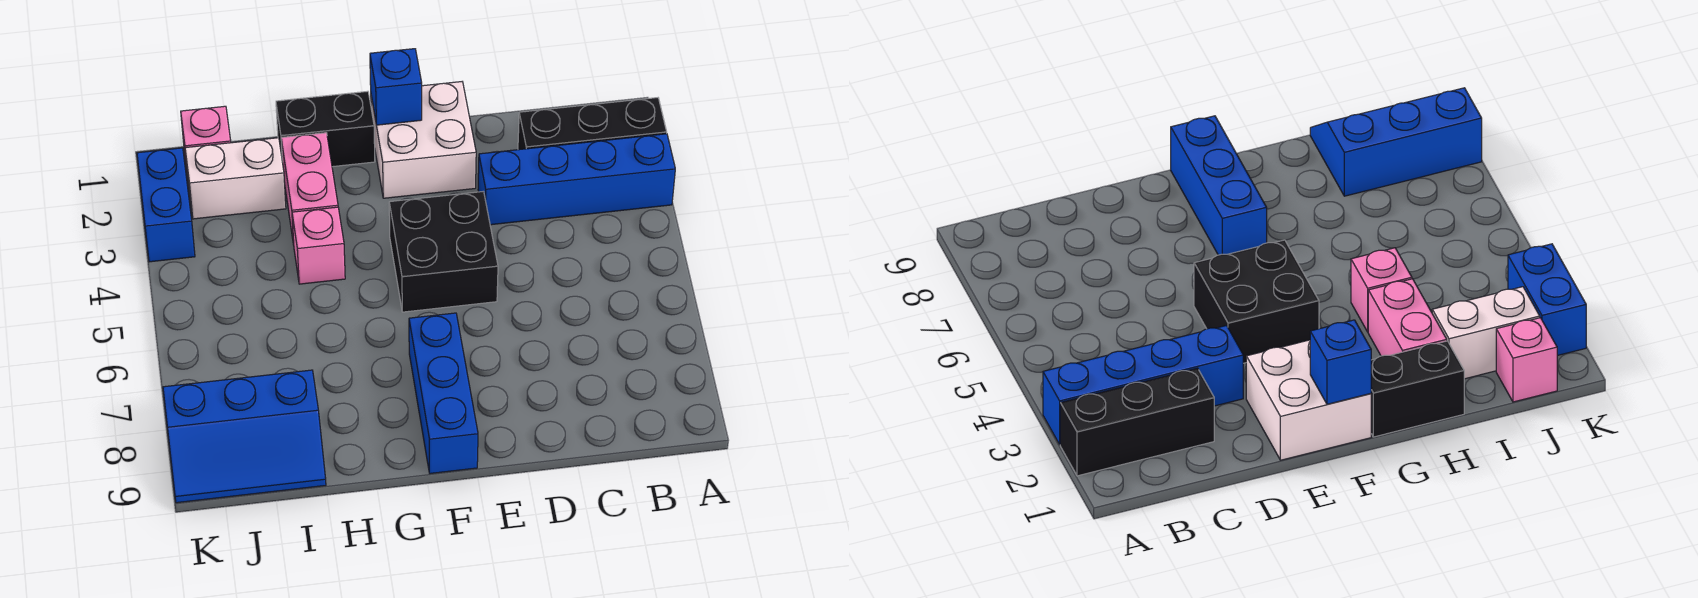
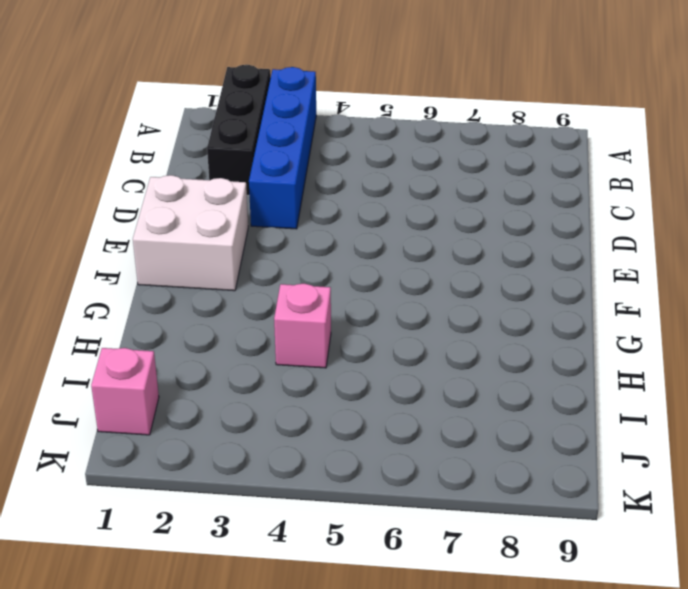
none -> black brick E4:F5 level 1
none -> blue brick F7:F9 level 1
none -> black brick G1:H1 level 1

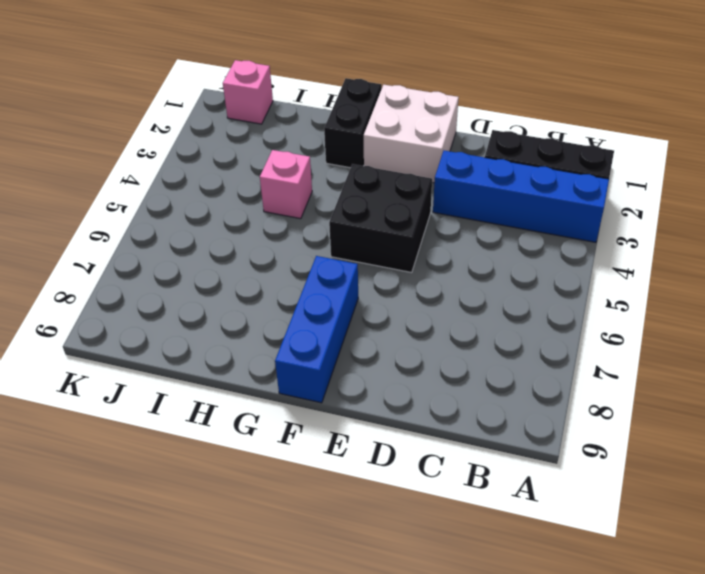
black brick G1:G2 level 1 -> black brick G1:H1 level 1
none -> pink brick H2:H3 level 1
none -> white brick I2:J2 level 1
none -> blue slope I8:K9 level 1 top 8

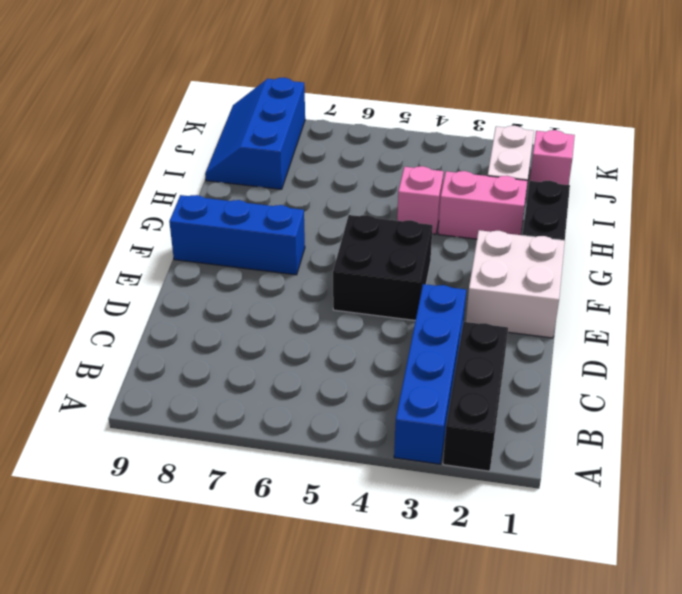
none -> blue brick K2:K3 level 1
none -> blue brick F1 level 2

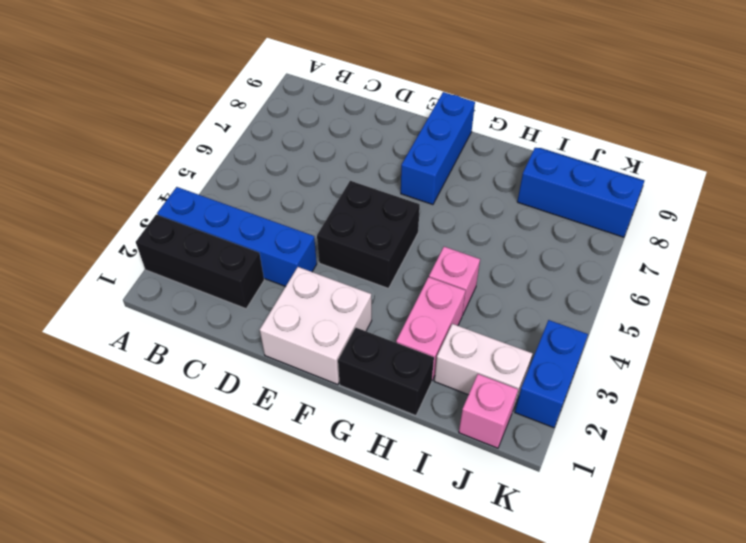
none -> blue brick F1 level 2

